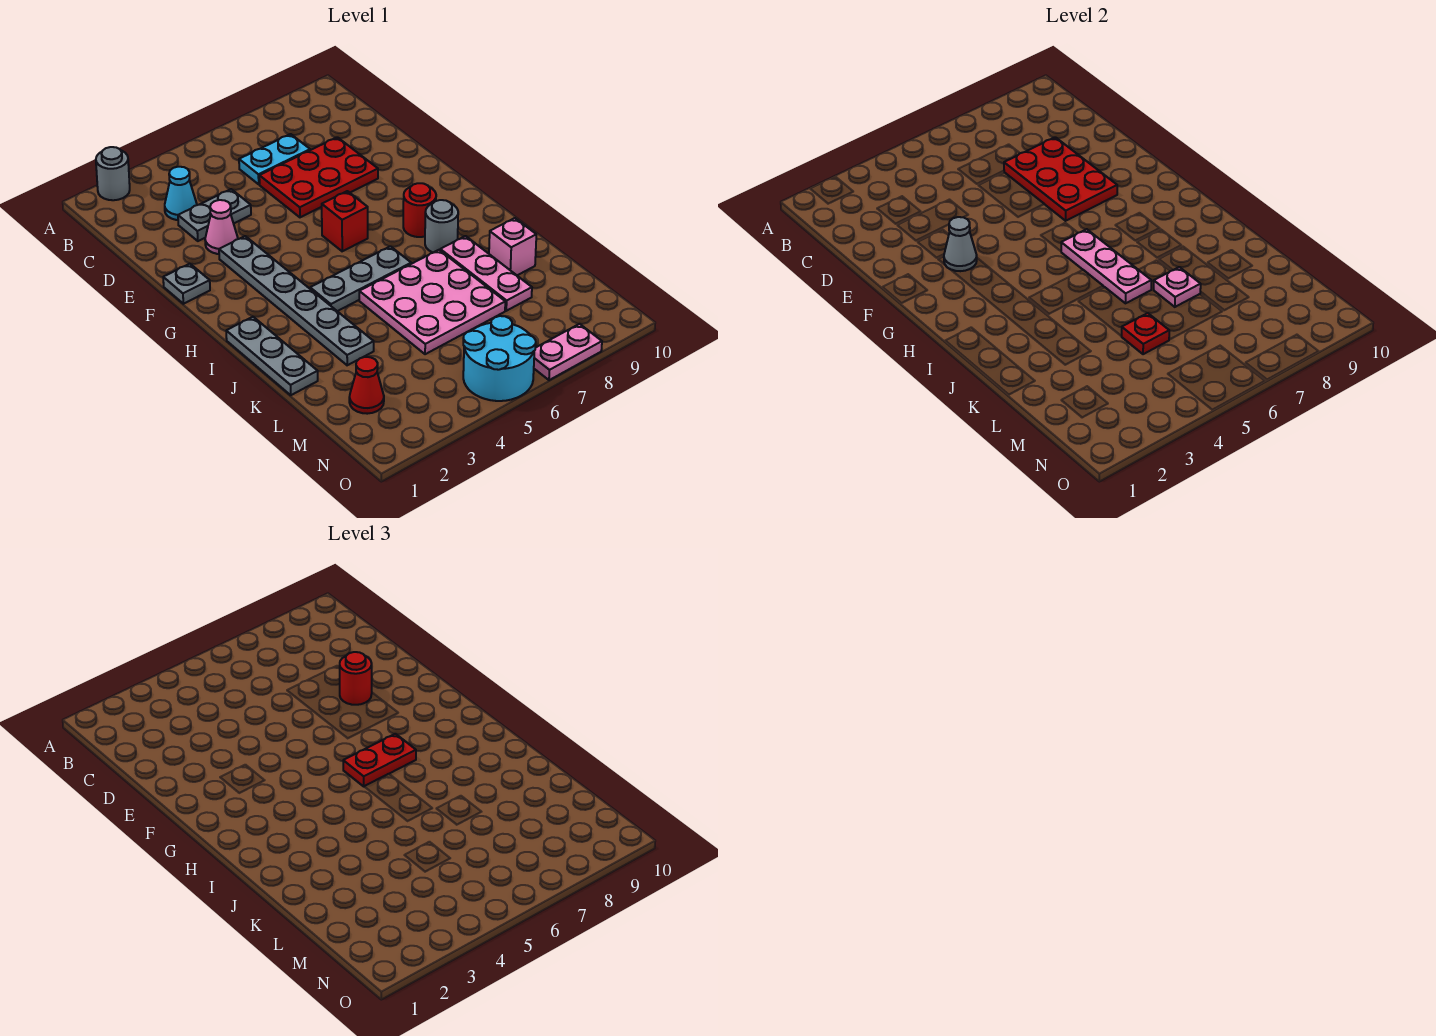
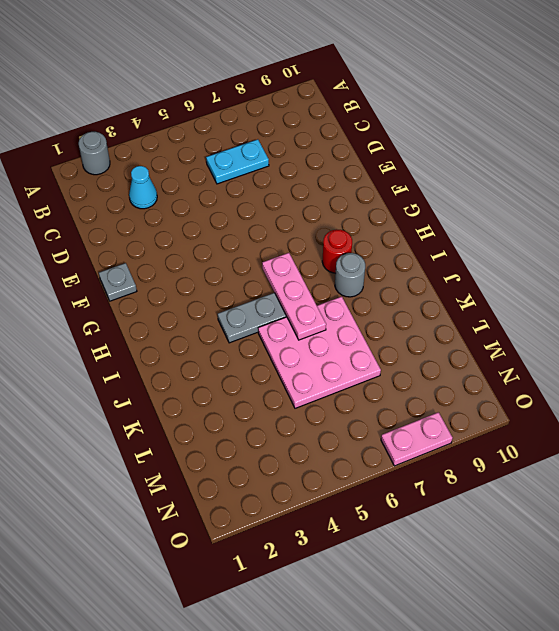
none -> grey plate D3:D4 level 1
none -> red plate D6:E8 level 1
none -> pink cone E3 level 1

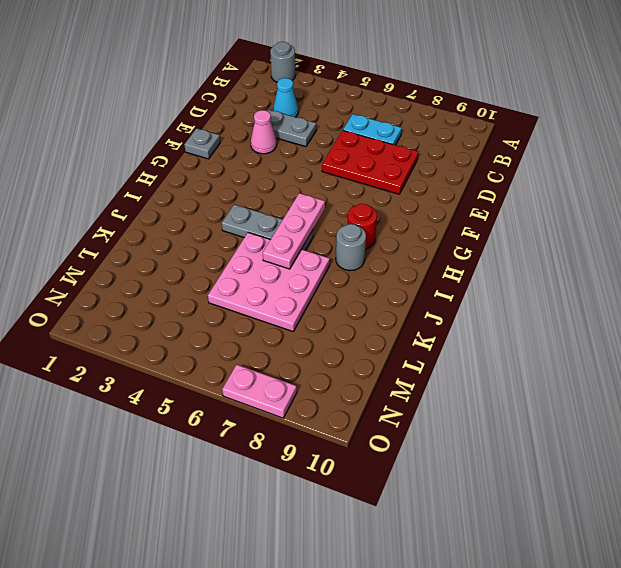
none -> grey plate F3:K3 level 1
none -> red brick G6 level 1
none -> grey plate I1:K1 level 1

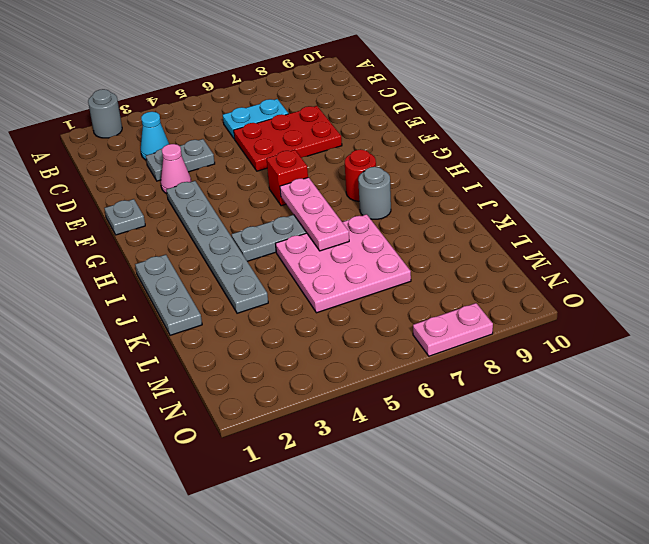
none -> pink plate J8:L8 level 1
none -> pink brick K9 level 1
none -> red cone M2 level 1

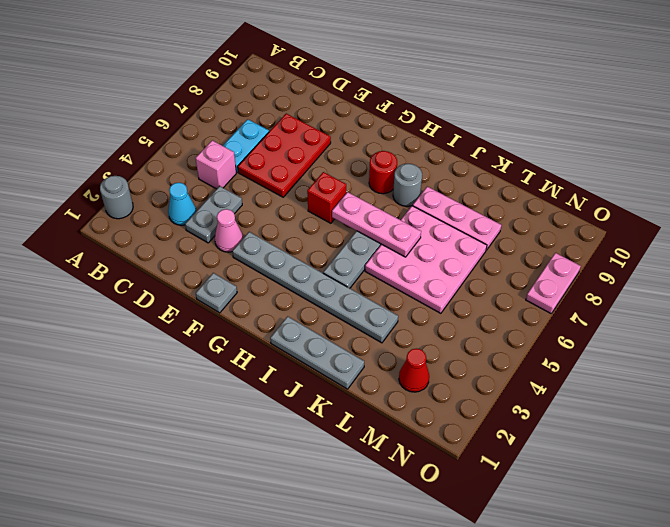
pink brick C5 level 1 -> pink brick K9 level 1
none -> cyan round brick N5:O6 level 1
none -> red plate D7:F8 level 2
none -> grey cone F3 level 2

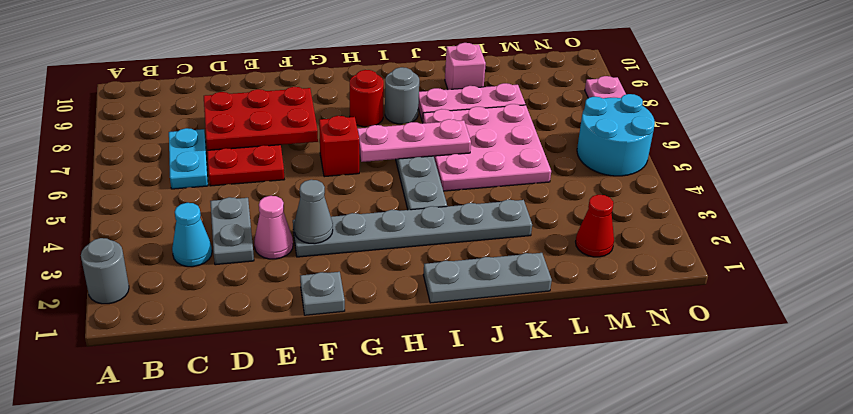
none -> pink plate K7 level 2
none -> red plate L5 level 2
none -> red round brick E8 level 3

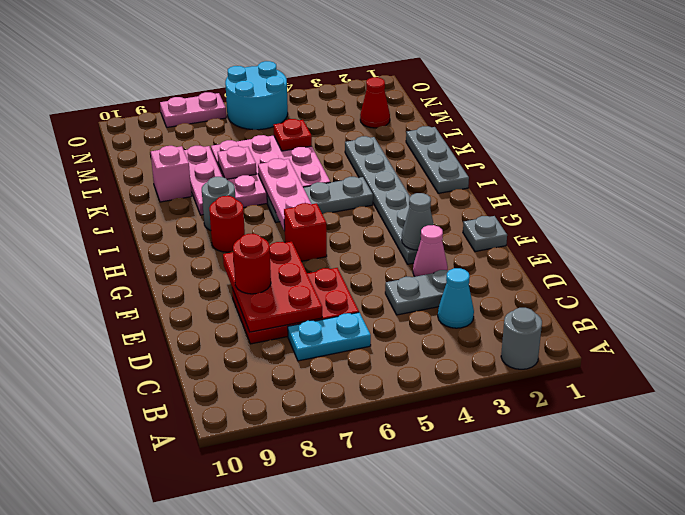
none -> red plate H6:H7 level 3

